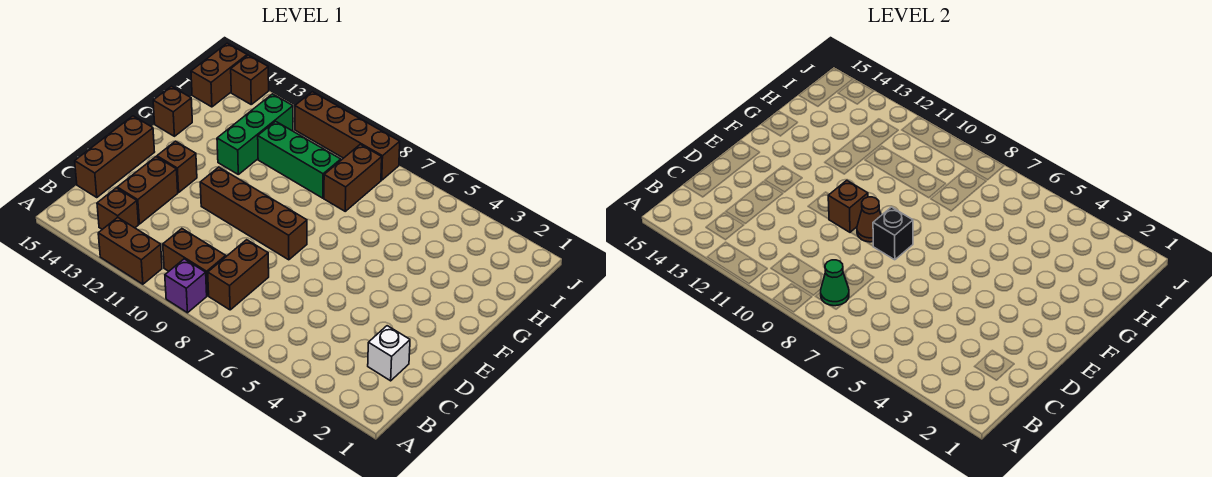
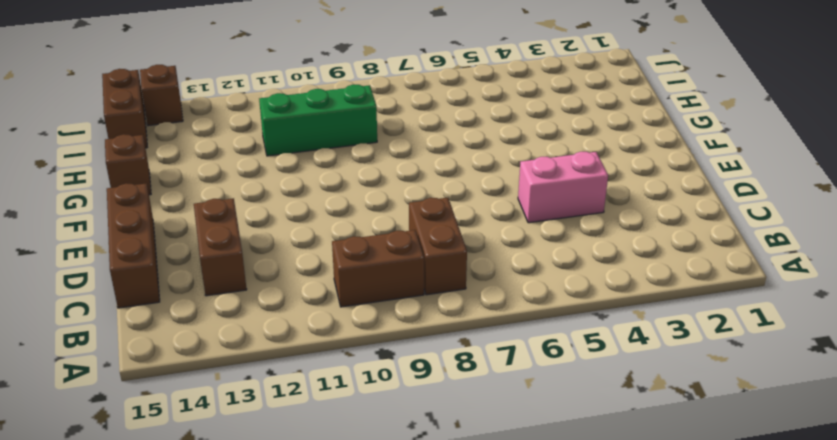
pink brick D4:D5 level 1 -> none
none -> purple brick A9 level 1
none -> brown brick A11:A12 level 1
none -> brown brick B13 level 1

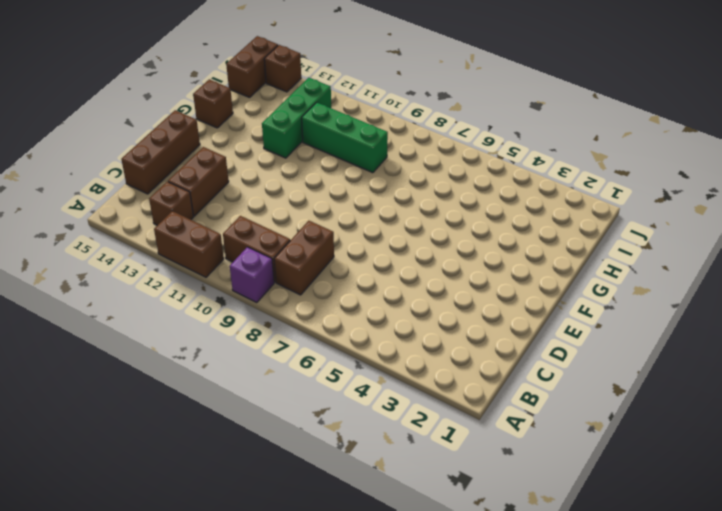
none -> white brick C2 level 1
none -> brown brick E8:E11 level 1
none -> brown brick E13 level 1

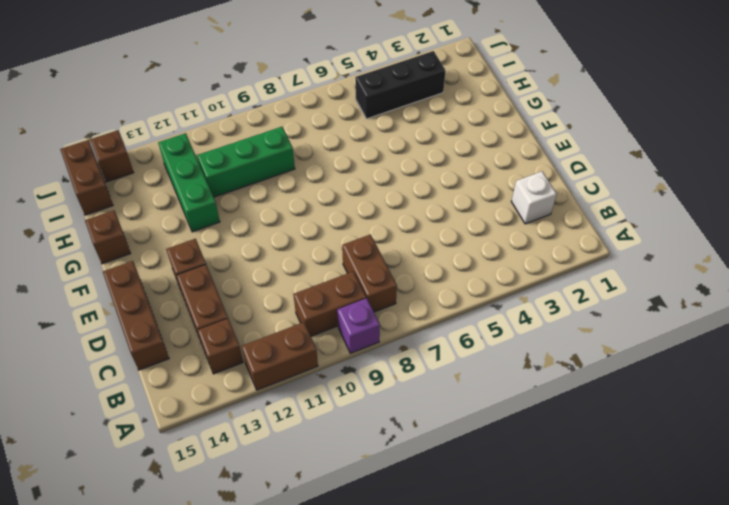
black brick I3:I5 level 1 -> none
none -> brown brick E8:E11 level 1
none -> brown brick H8:I8 level 1
none -> brown brick J8:J11 level 1

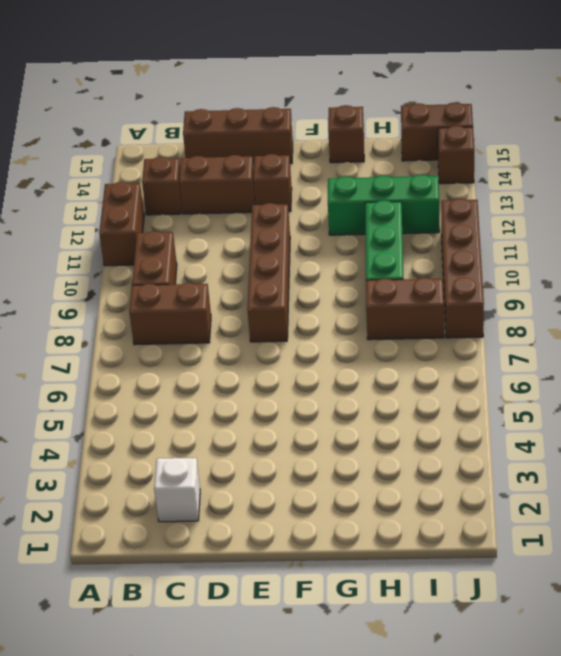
none -> purple brick A9 level 1
none -> green cone B8 level 2
none -> black brick E8 level 2

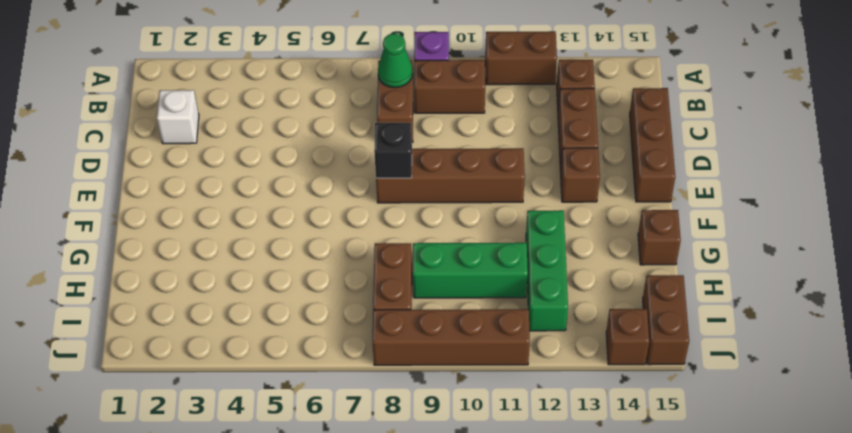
none -> brown cone E9 level 2
none -> brown brick E10 level 2

